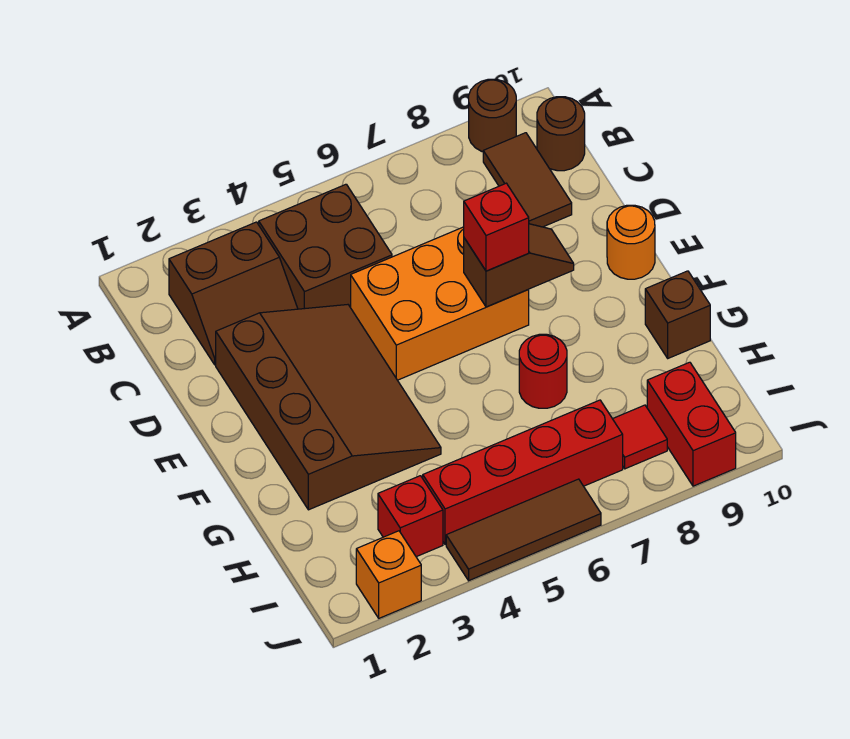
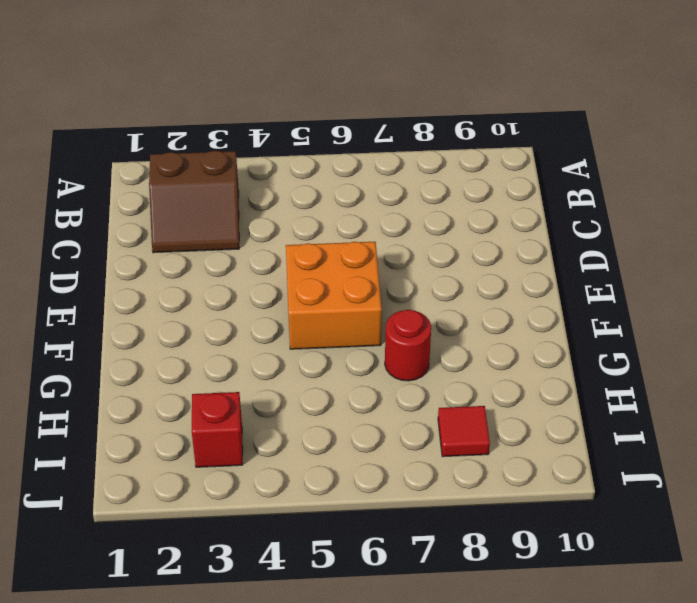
orange brick E5:F6 level 1 -> orange brick D5:E7 level 1
none -> brown round brick A9 level 1
none -> brown brick B4:C5 level 1
none -> brown tile B9:C9 level 1

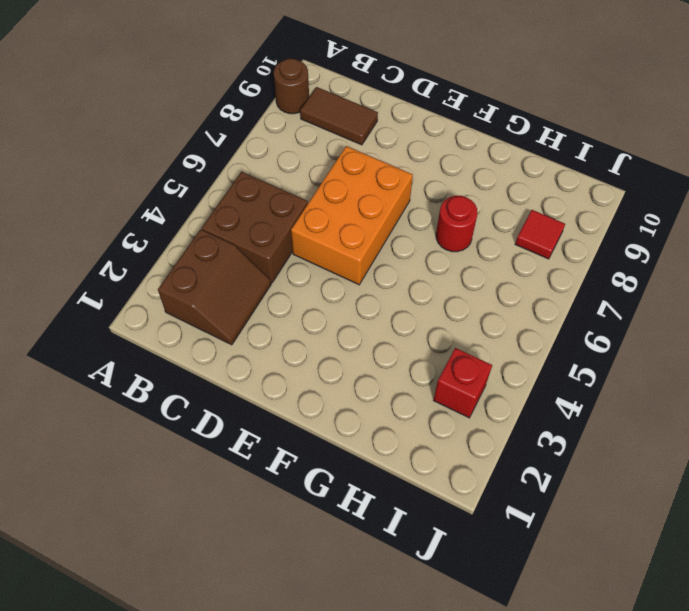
none -> brown round brick B10 level 1
none -> brown slope D2:G4 level 1 top 2
none -> orange round brick E10 level 1

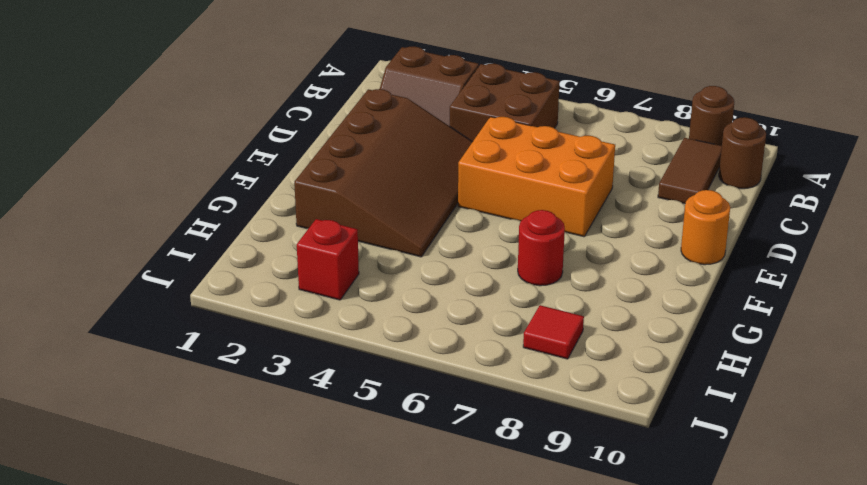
none -> brown brick G10 level 1
none -> red brick I4:I7 level 1
none -> red brick I9:J9 level 1

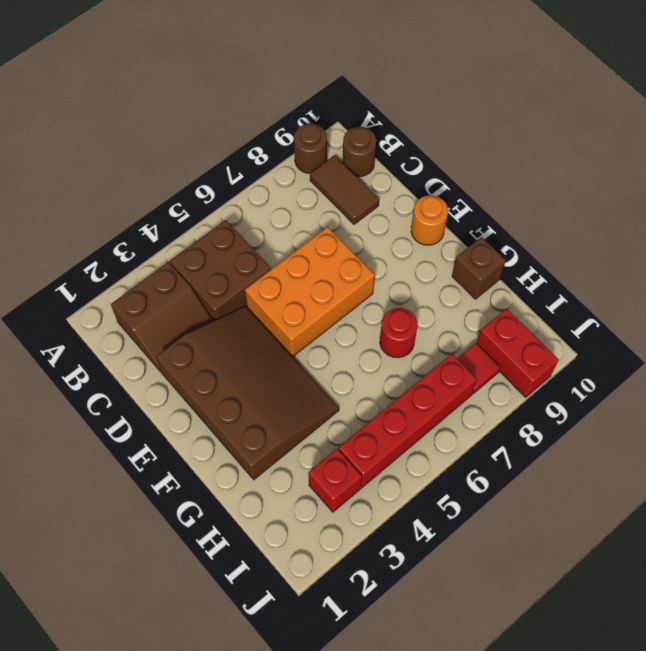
none -> orange brick J2 level 1
none -> brown tile J4:J6 level 1
none -> brown slope E7:E8 level 2 top 7

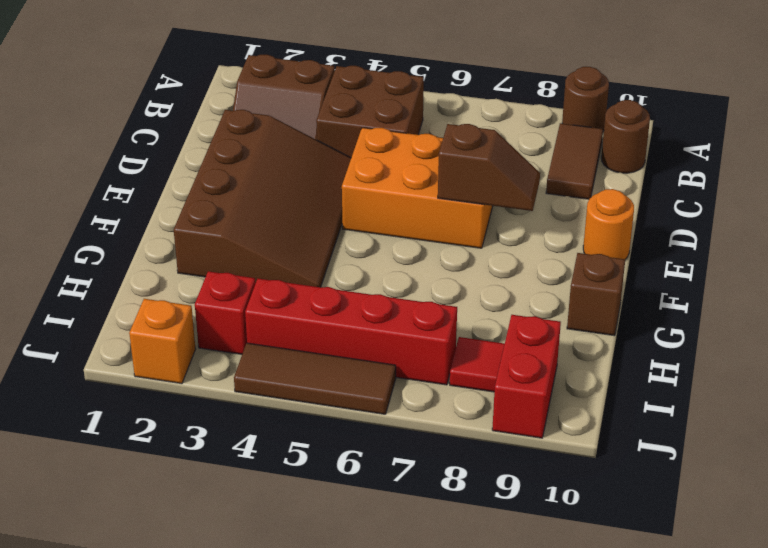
none -> red round brick G7 level 1
none -> red brick E7 level 3

